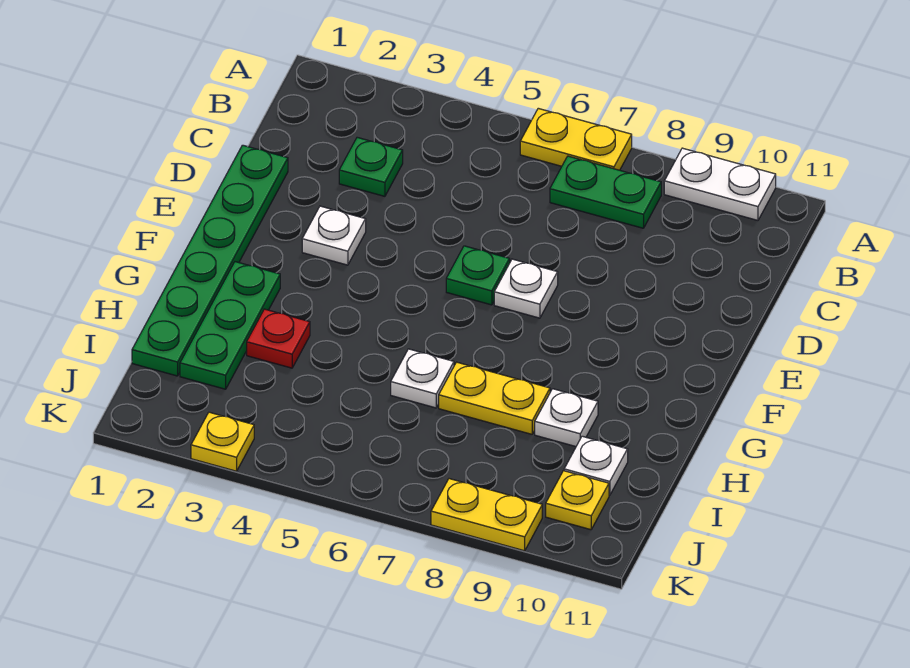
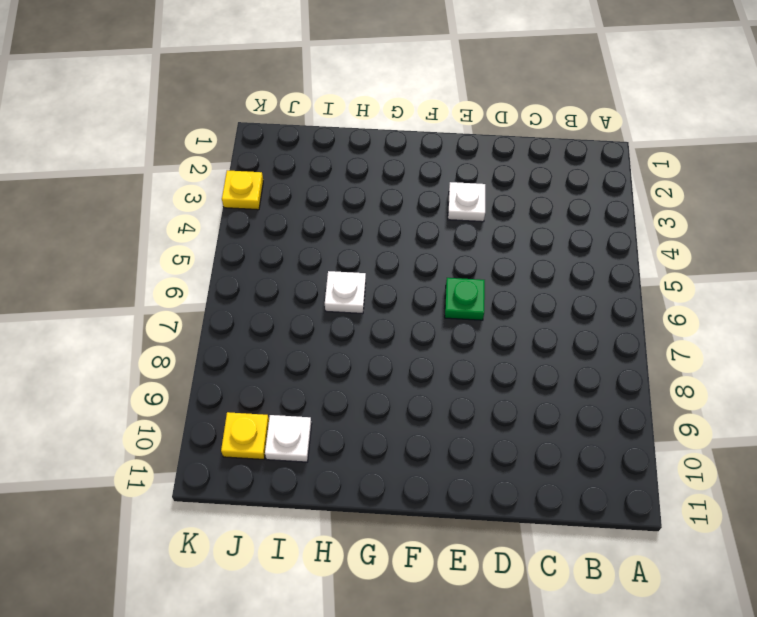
none -> yellow plate A6:A7 level 1
none -> white plate A9:A10 level 1
none -> green plate B7:B8 level 1

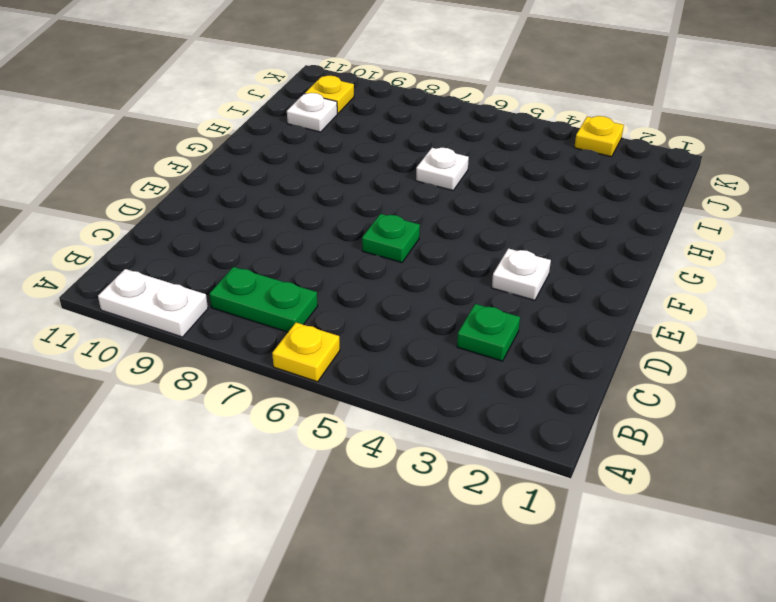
yellow plate A6 level 1 -> yellow plate A6:A7 level 1
none -> green plate D1:I1 level 1
none -> white plate E7 level 1
none -> green plate G2:I2 level 1

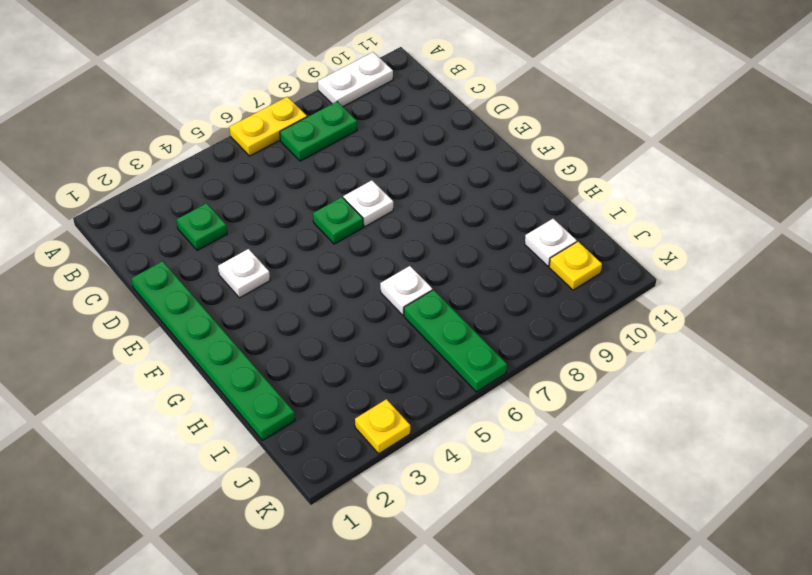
green plate I6:K6 level 1 -> green plate G2:I2 level 1
none -> red plate H3 level 1
none -> yellow plate H7:H8 level 1
none -> white plate H9 level 1

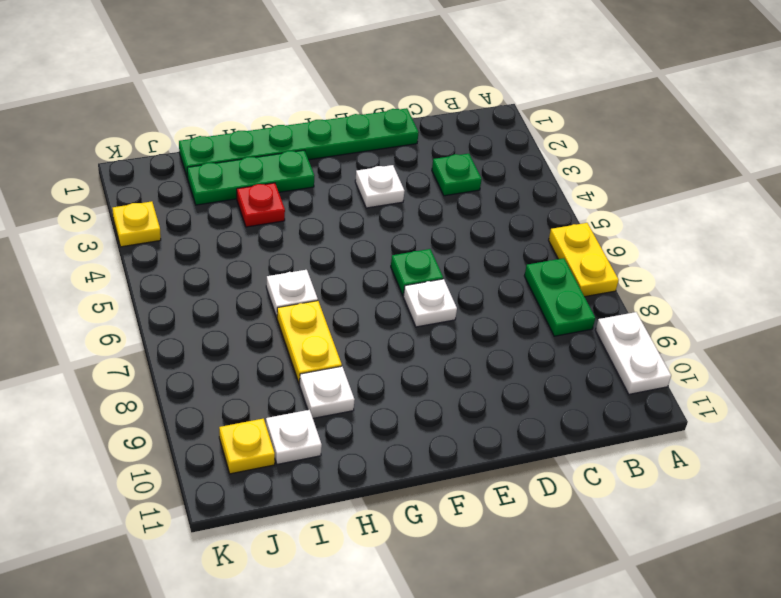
none -> yellow plate K8:K9 level 1

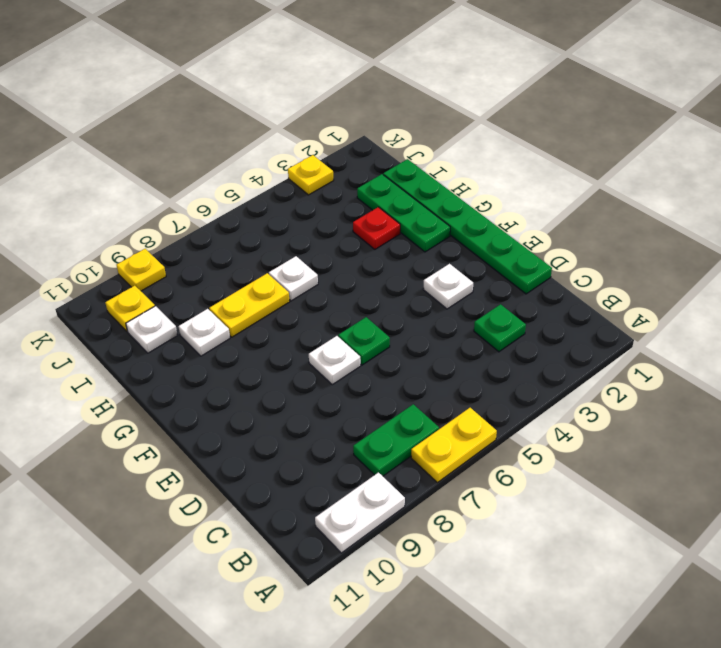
yellow plate K9 level 1 -> yellow plate K8:K9 level 1

